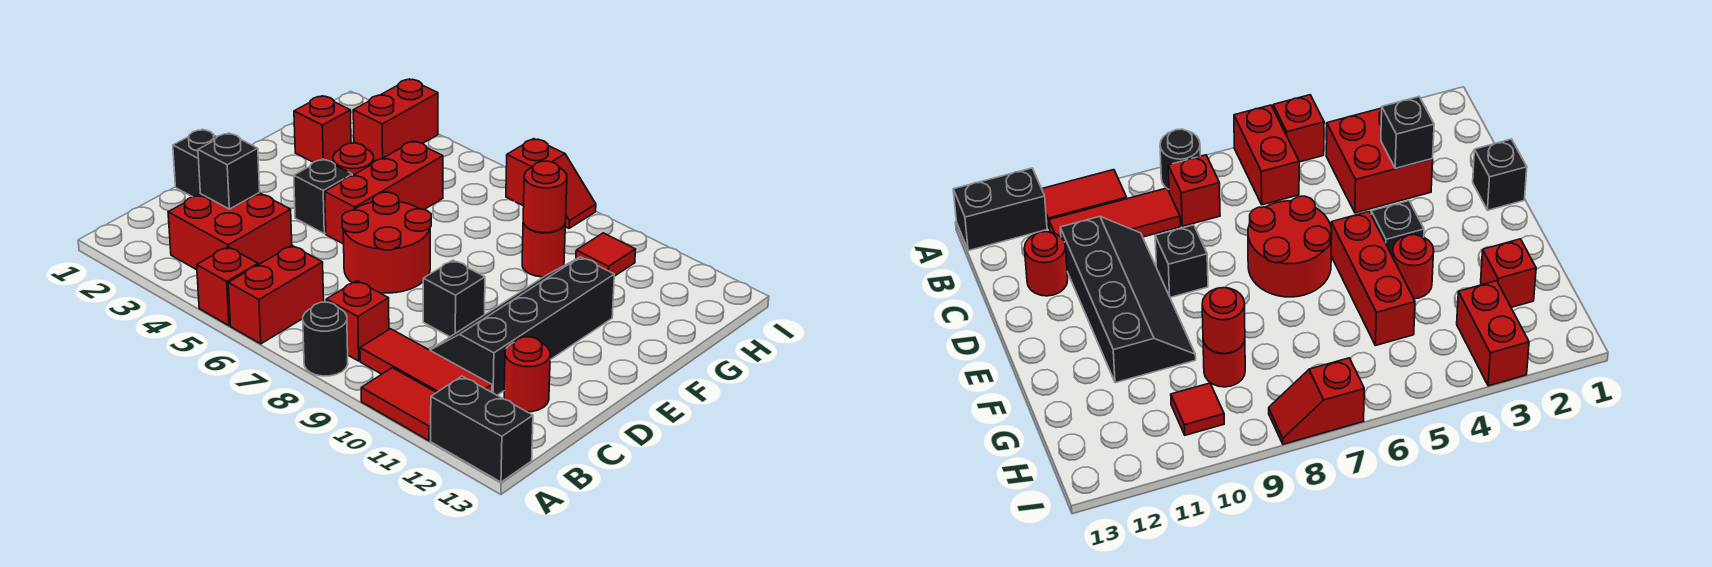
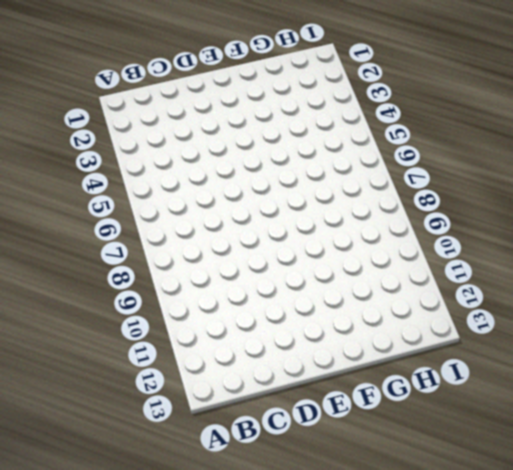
none -> red brick A5 level 1
none -> red brick A6:B6 level 1
none -> black round brick A8 level 1

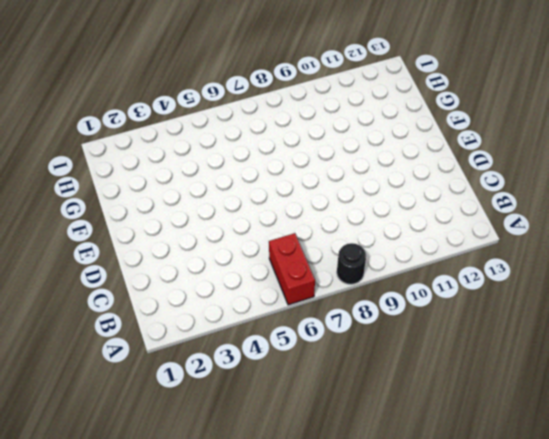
none -> red brick A5 level 1
none -> red tile A10:A11 level 1
none -> black brick A12:A13 level 1

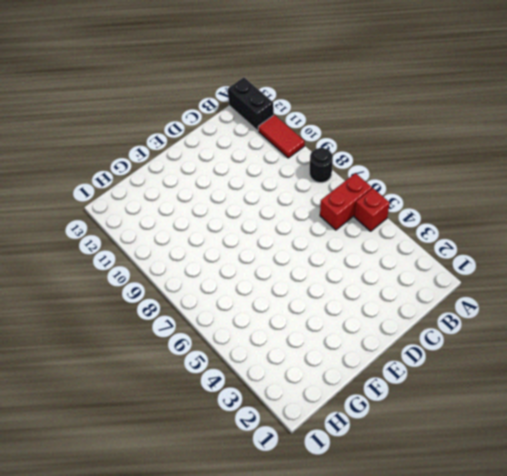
none -> red brick B3:C4 level 1
none -> red brick B8 level 1
none -> red tile B9:B11 level 1

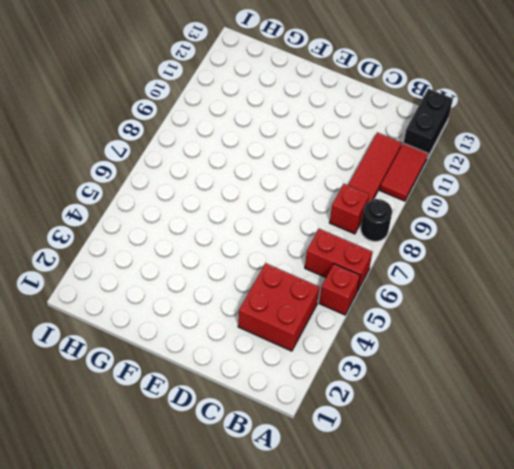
none -> black slope C10:F11 level 1 top 11
none -> red round brick C12 level 1
none -> black brick D1 level 1

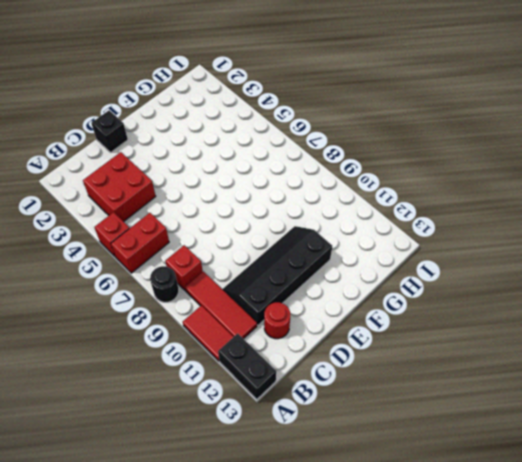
none -> red round brick D6:E7 level 1
none -> black brick D9 level 1
none -> black brick E4 level 1

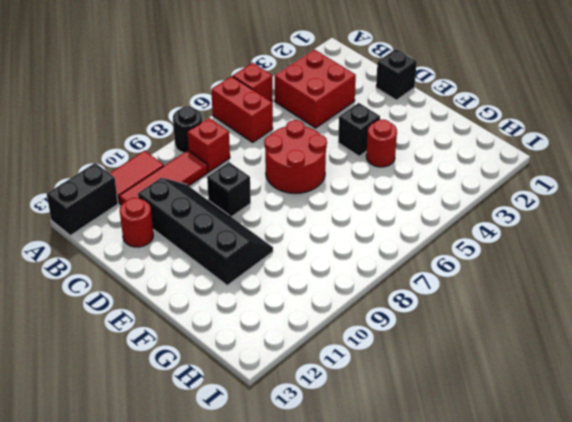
none -> red brick E5:G5 level 1
none -> red brick G2 level 1
none -> red round brick G9 level 1

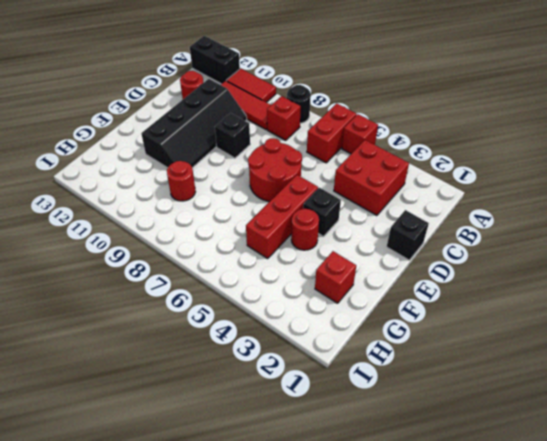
none -> red brick H3:I3 level 1
none -> red tile H10 level 1
none -> red slope I7:I8 level 1 top 7

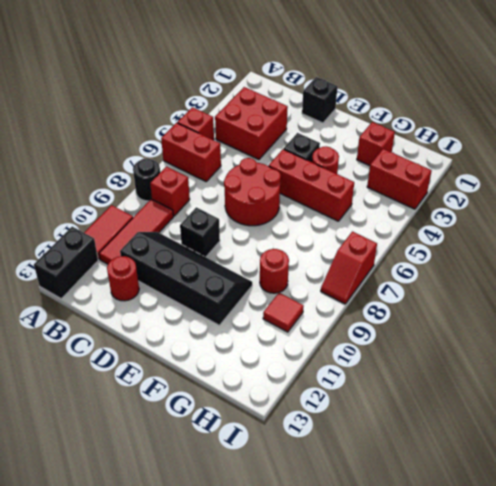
none -> black brick C3 level 2
none -> red round brick G9 level 2

